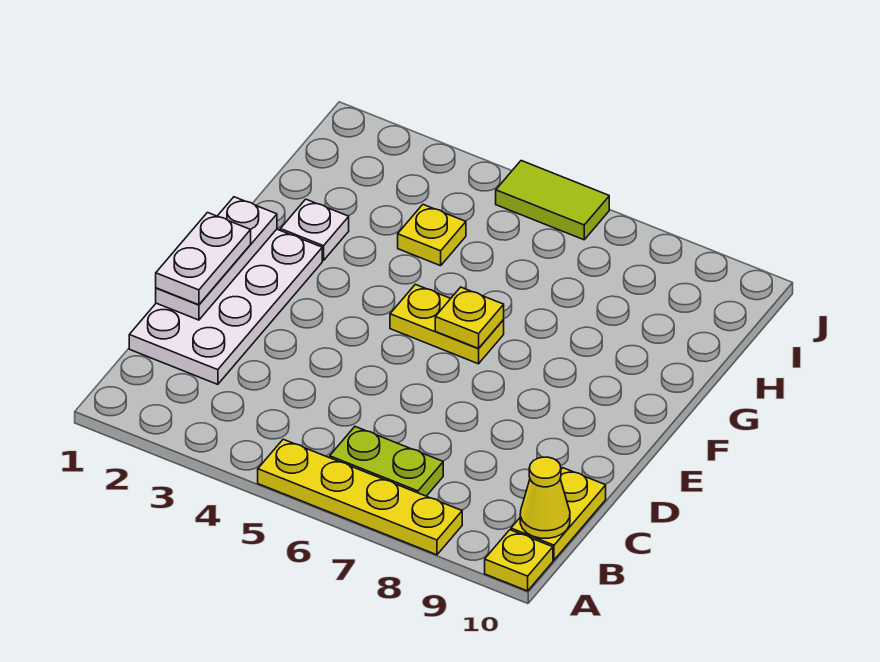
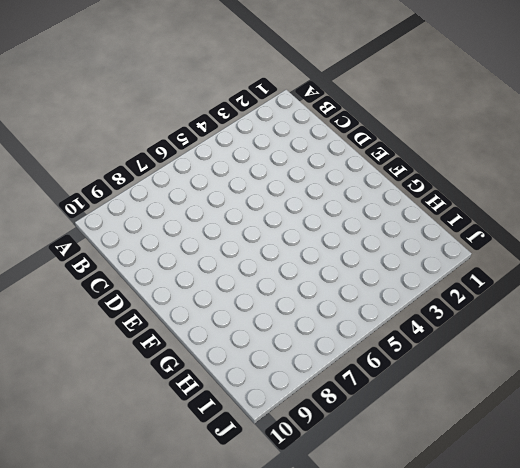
none -> yellow plate A5:A8 level 1
none -> yellow plate A10 level 1
none -> lime plate B6:B7 level 1

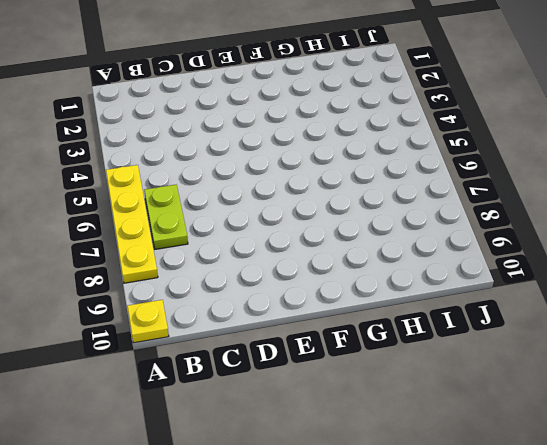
none -> yellow plate B10:C10 level 1
none -> white plate C1:F2 level 1
none -> yellow plate F5:F6 level 1

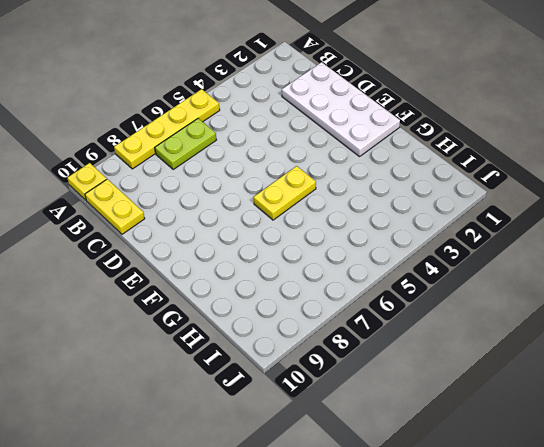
none -> white plate G2 level 1
none -> yellow plate H4 level 1
none -> lime tile J5:J6 level 1

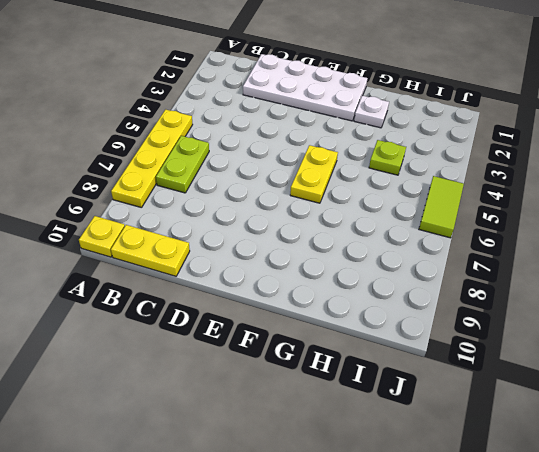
lime plate H4 level 1 -> yellow plate H4 level 1
none -> yellow cone B10 level 2
none -> white plate D1:F1 level 2
none -> yellow plate F6 level 2

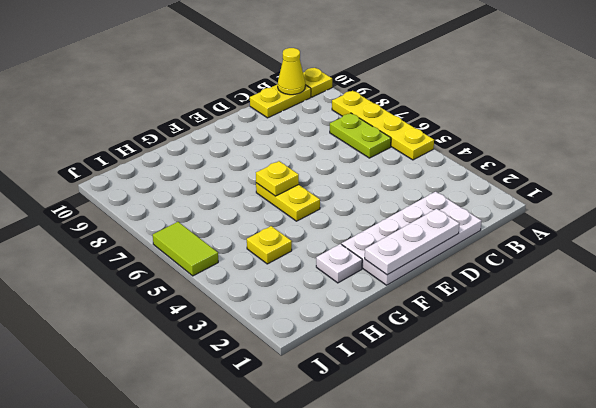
none -> white plate D1:E1 level 3

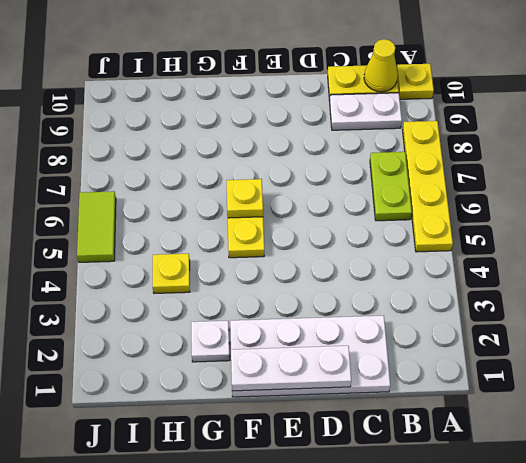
white plate B9:C9 level 1 -> white plate D1:E1 level 3

